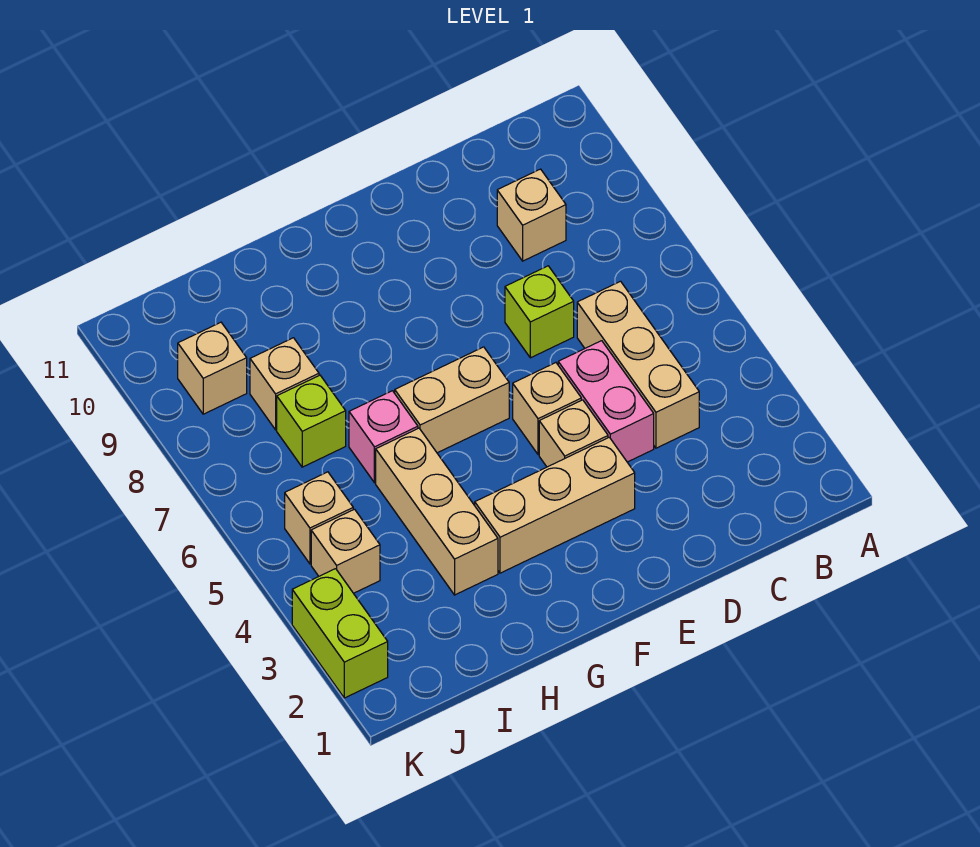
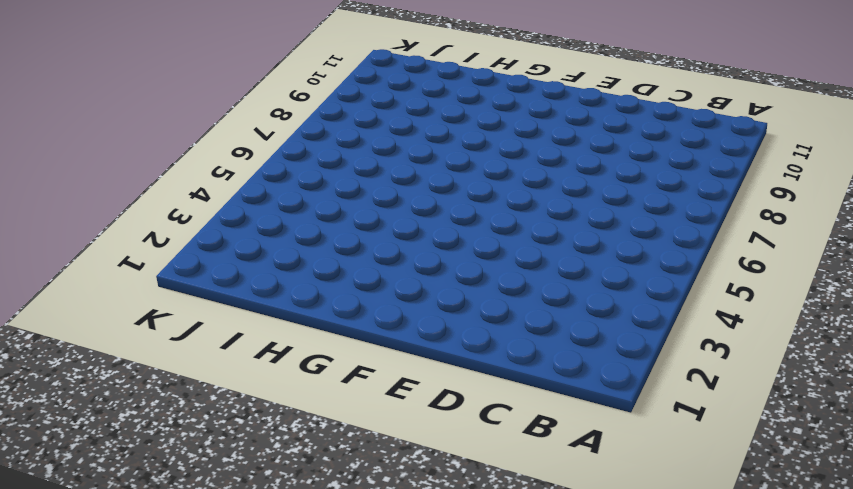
none -> tan brick C4:C6 level 1
none -> tan brick C9 level 1
none -> pink brick D4:D5 level 1

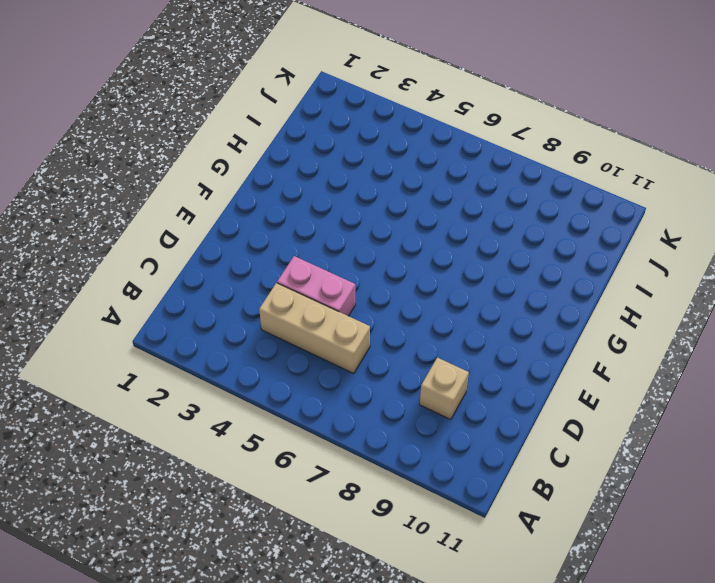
none -> lime brick D7 level 1
none -> tan brick E3:G3 level 1
none -> tan brick E4 level 1

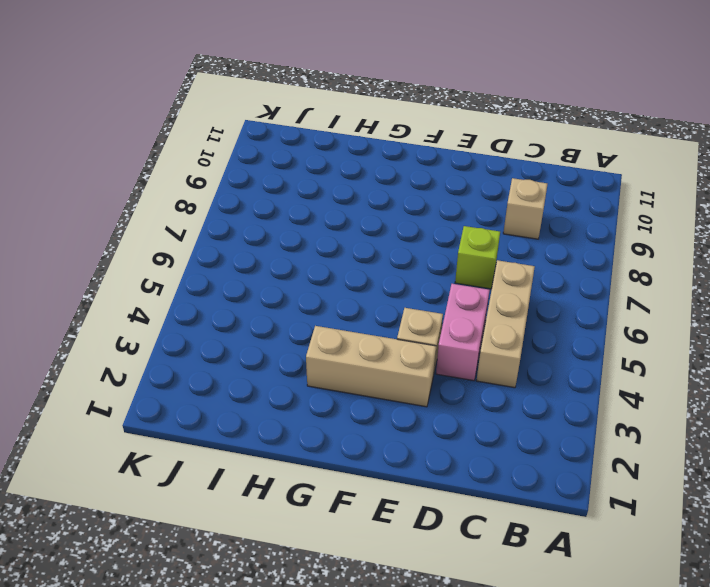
none -> tan brick E5 level 1
none -> tan brick F6:G6 level 1
none -> tan brick H3:H5 level 1

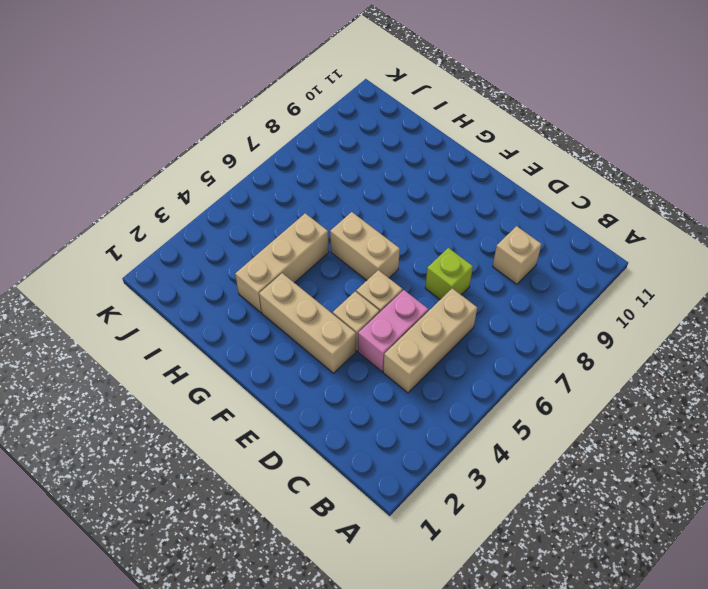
none -> pink brick H6 level 1
none -> lime brick I7 level 1
none -> tan brick I8 level 1

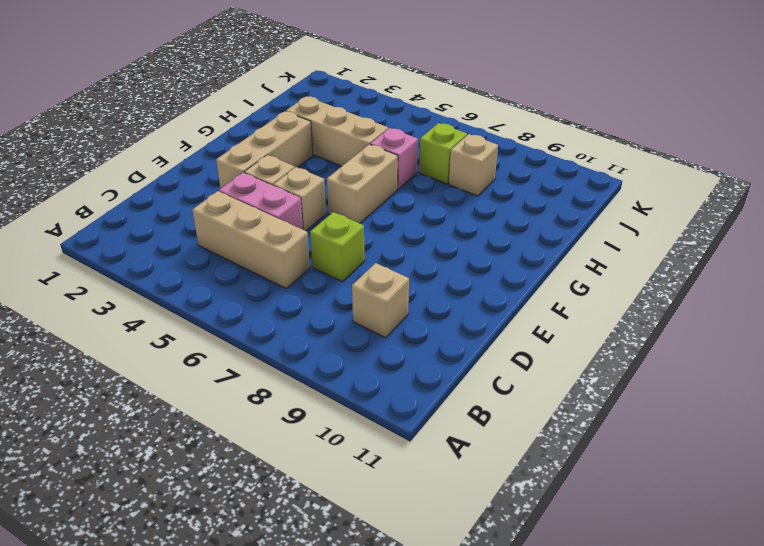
none -> tan brick J4 level 1
none -> tan brick J5 level 1
none -> tan brick J9 level 1

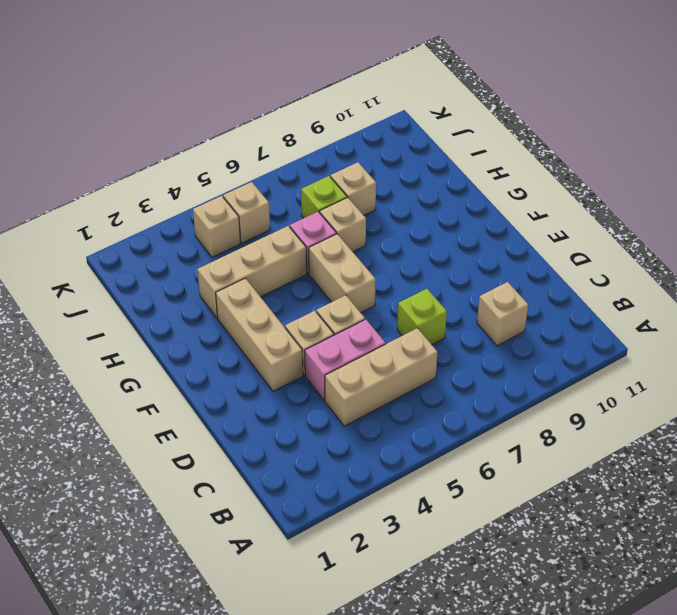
tan brick H7 level 1 -> tan brick J9 level 1
none -> lime brick K2:K3 level 1

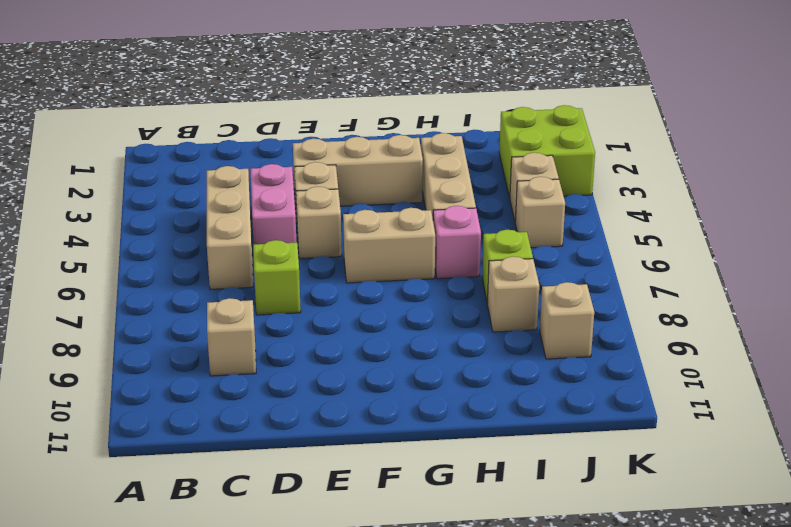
lime brick J2:K3 level 1 -> lime brick K2:K3 level 1

